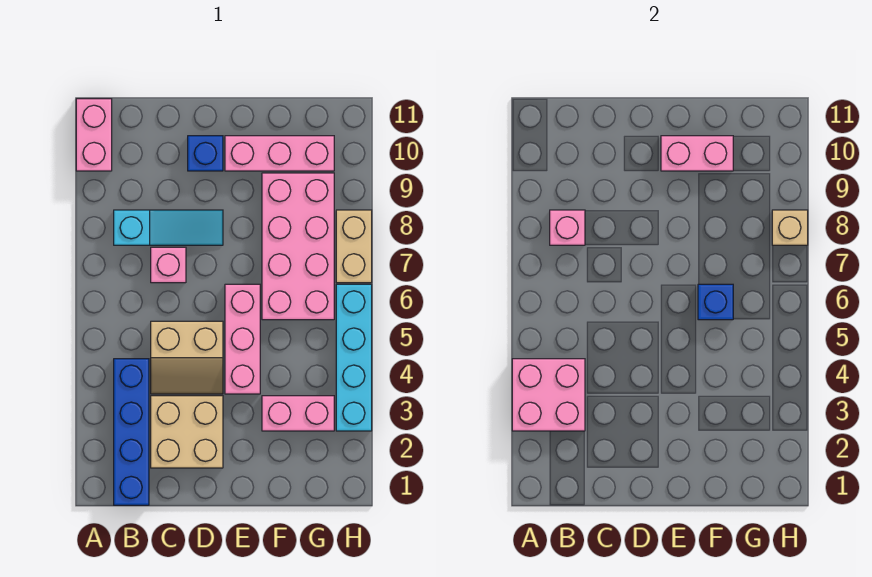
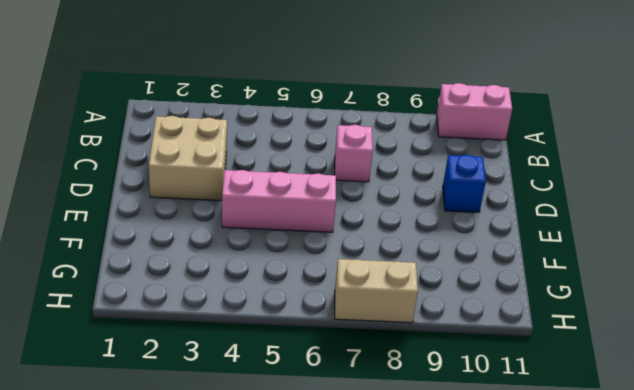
none -> blue brick B1:B4 level 1
none -> cyan slope B8:D8 level 1 top B
none -> tan slope C4:D5 level 1 top 5

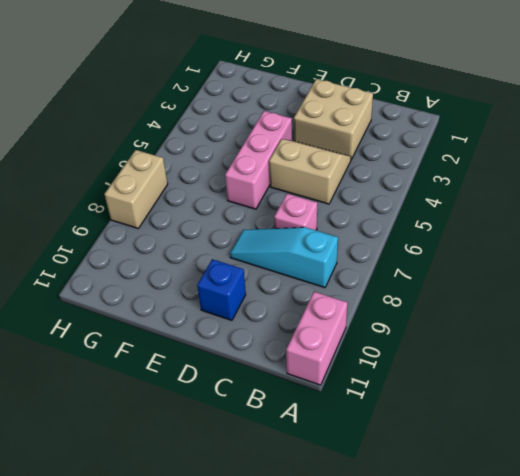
none -> blue brick B1:B4 level 1
none -> pink brick E10:G10 level 1
none -> pink brick F3:G3 level 1

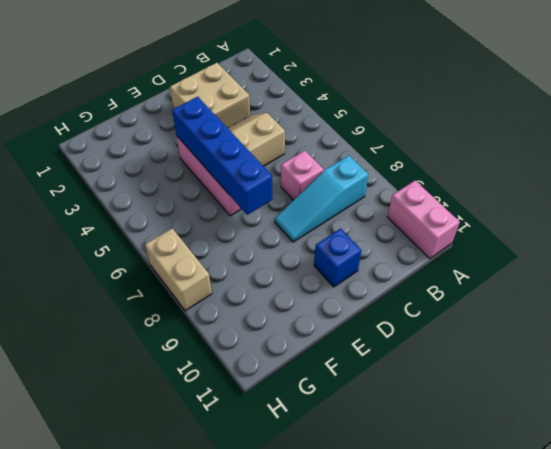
blue brick E4:E7 level 2 -> blue brick B1:B4 level 1
none -> pink brick E10:G10 level 1
none -> pink brick F3:G3 level 1
none -> pink brick F6:G9 level 1

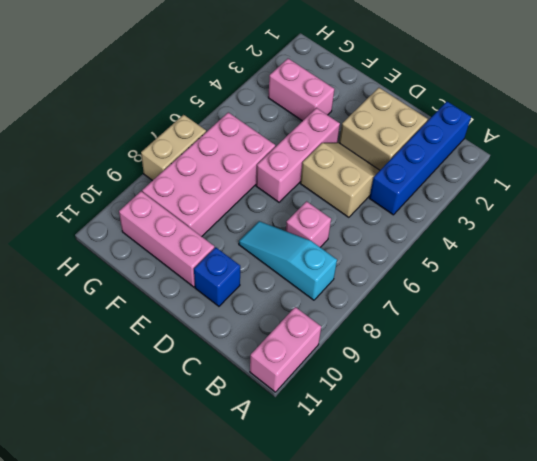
none -> cyan brick H3:H6 level 1
none -> pink brick A3:B4 level 2
none -> pink brick B8 level 2

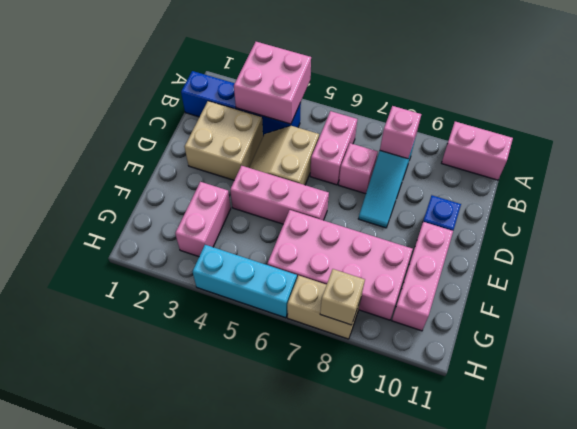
pink brick B6:C6 level 1 -> pink brick E10:F10 level 2
cyan brick H4:H6 level 1 -> cyan brick H3:H6 level 1
none -> blue brick F6 level 2

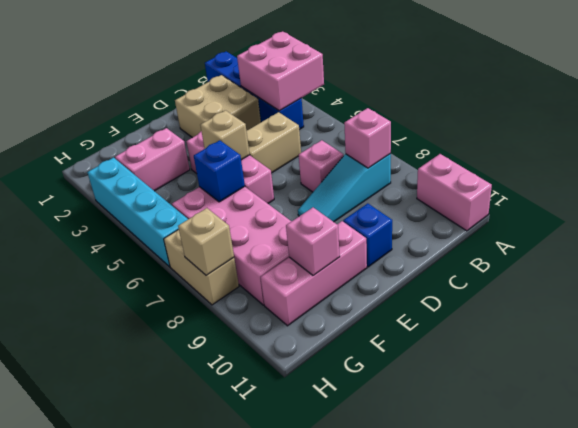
tan brick E5 level 2 -> none
pink brick F10 level 2 -> pink brick E10:F10 level 2

